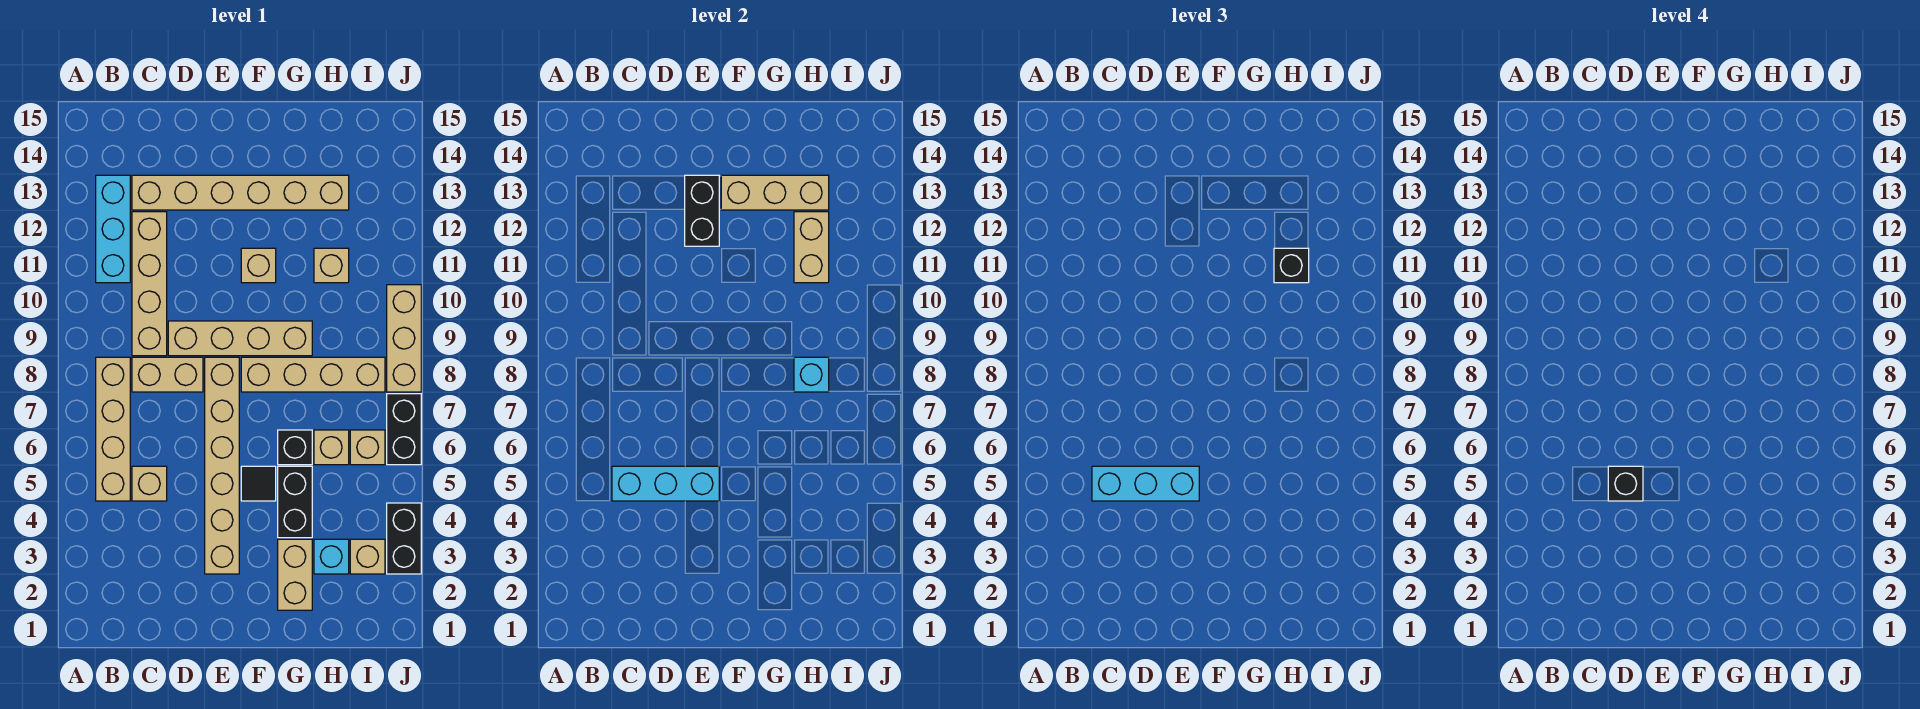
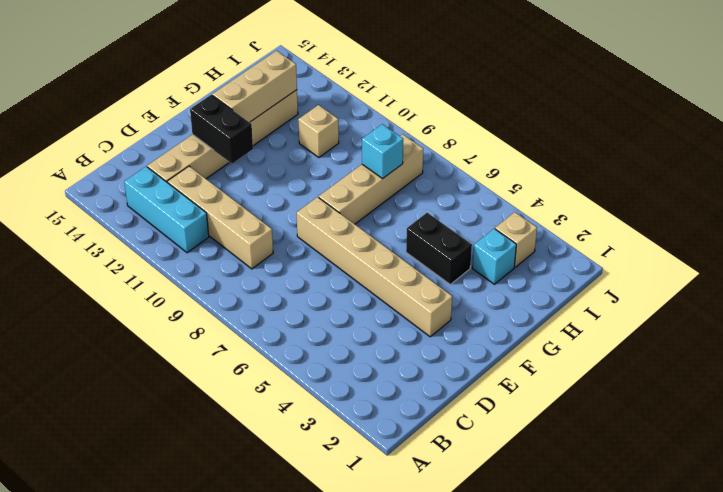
none -> tan brick B5:B8 level 1
none -> tan brick C5 level 1
none -> tan brick C8:D8 level 1
none -> tan brick D9:G9 level 1

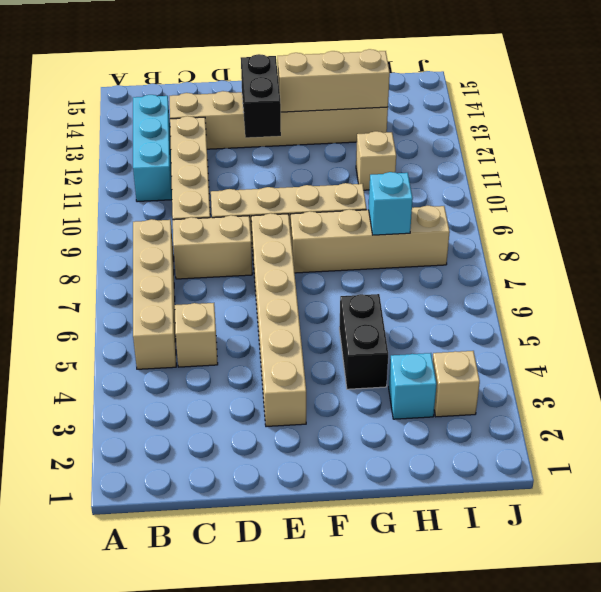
none -> black tile F5 level 1
none -> tan brick F11 level 1
none -> tan brick G2:G3 level 1
none -> black brick G6 level 1

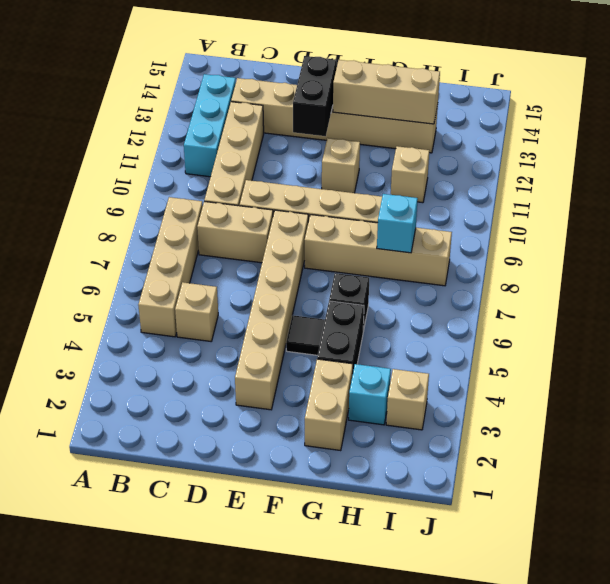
none -> tan brick H6 level 1
none -> tan brick I6 level 1
none -> black brick J3:J4 level 1
none -> black brick J6:J7 level 1

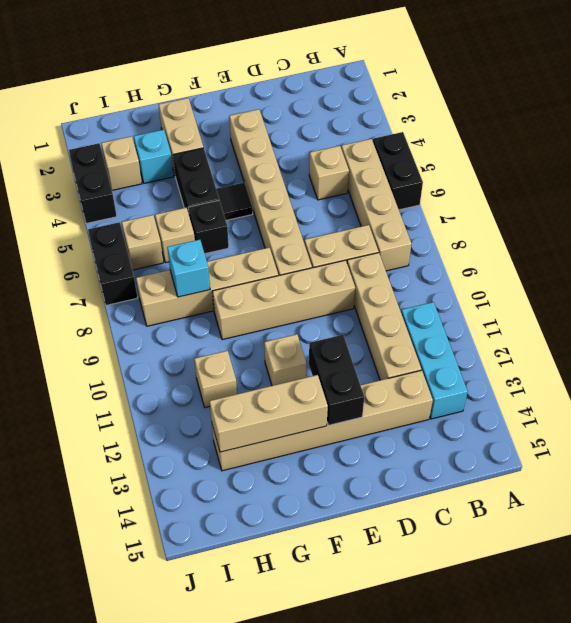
black brick A5:A6 level 1 -> none
none -> tan brick J8:J10 level 1
none -> cyan brick C5:E5 level 2
none -> tan brick H11:H12 level 2
none -> cyan brick C5:E5 level 3

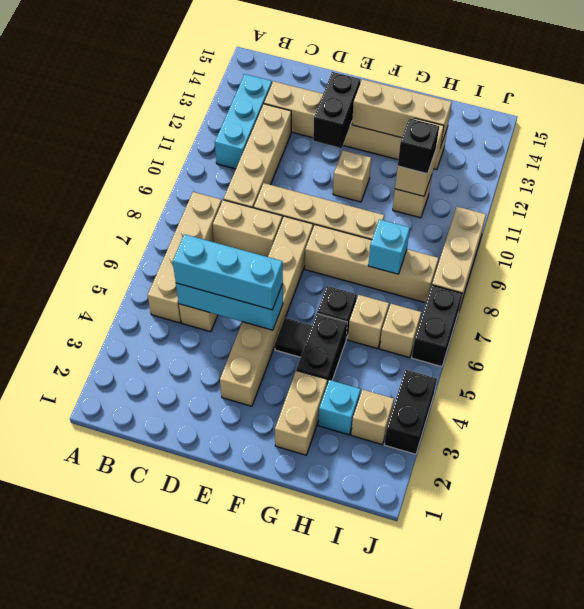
none -> black brick D5 level 4

